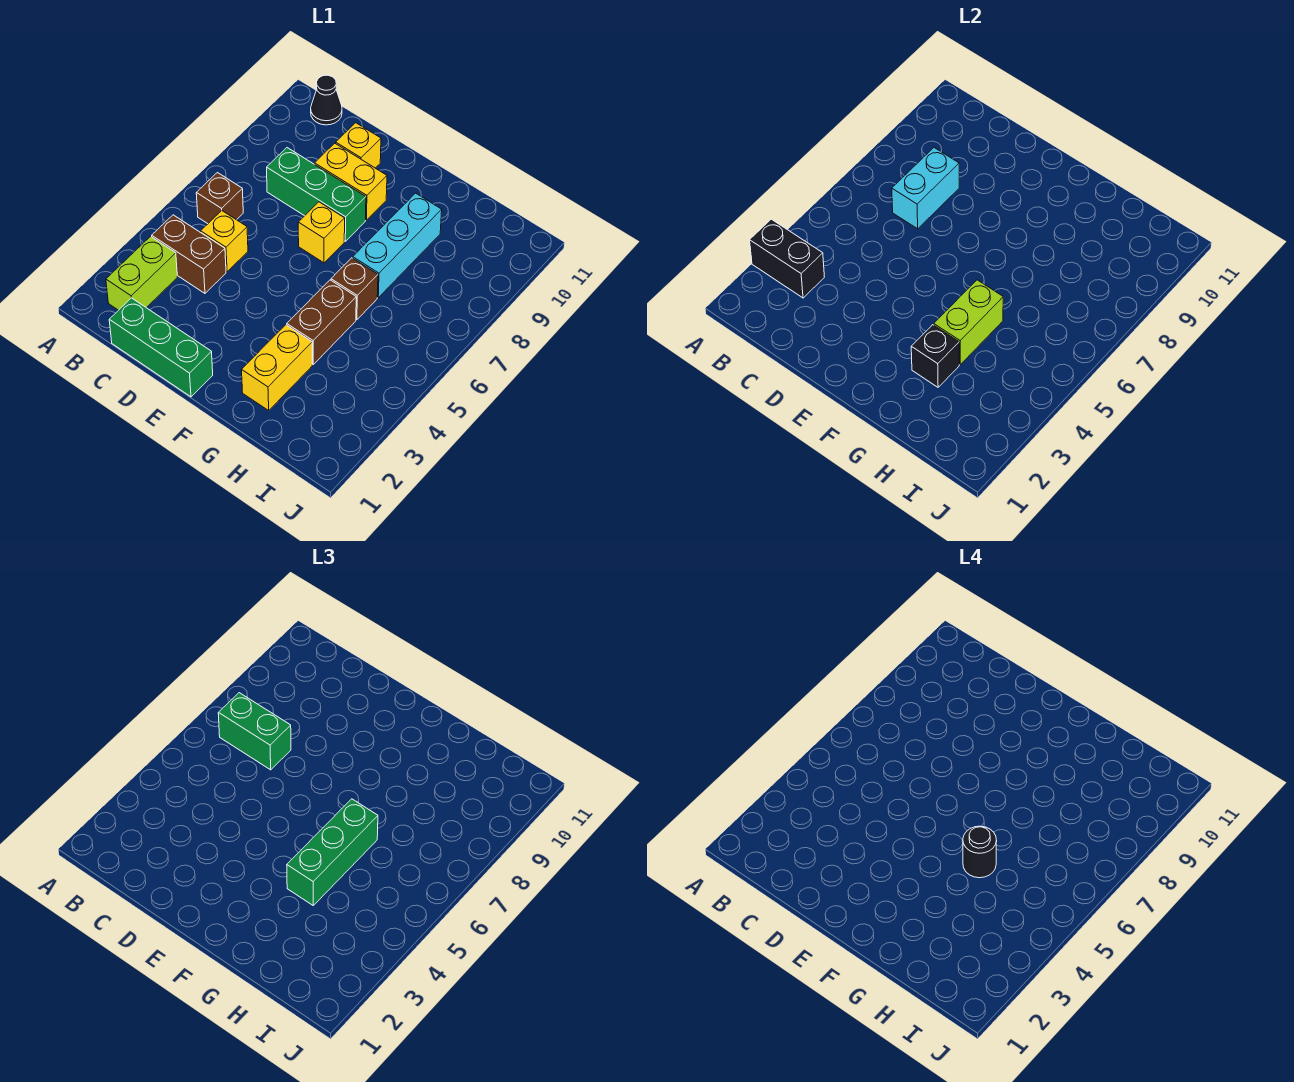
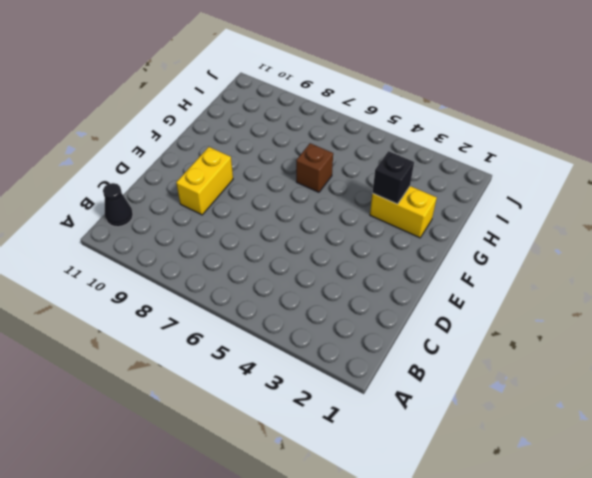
none -> lime brick B2:B3 level 1
none -> brown brick B4:C4 level 1
none -> brown brick B6 level 1

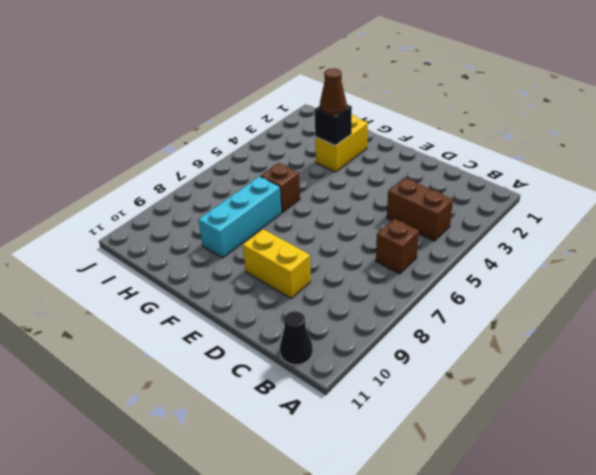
brown cone G3 level 3 -> none
none -> lime brick B2:B3 level 1
none -> green brick C1:E1 level 1
none -> yellow brick C5 level 1

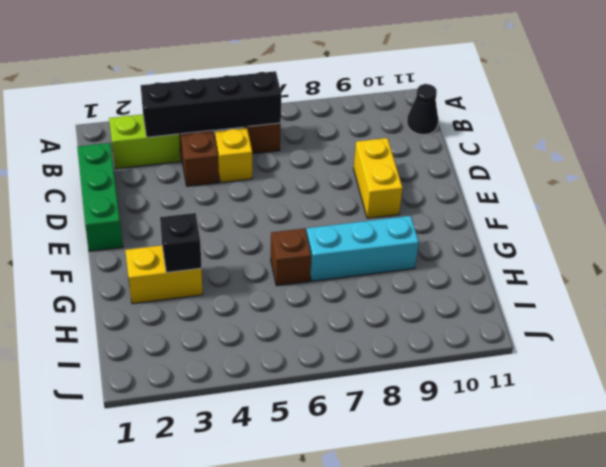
black brick B3:B6 level 2 -> black brick A3:B3 level 2
none -> green brick C8:E8 level 1
none -> yellow brick D10 level 1
none -> yellow brick E7 level 1

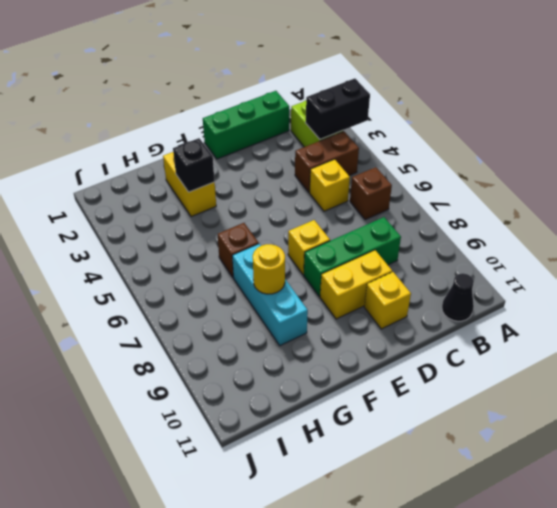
yellow round brick G8 level 2 -> none
none -> brown brick G4:G5 level 1
none -> cyan brick C7:C8 level 2
none -> lime brick G4:G5 level 2

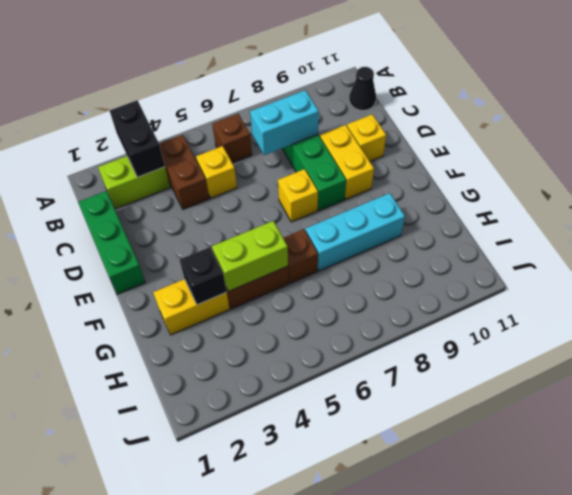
none -> green brick B7:C7 level 3
none -> green brick G4:G6 level 3
none -> black round brick G5 level 4

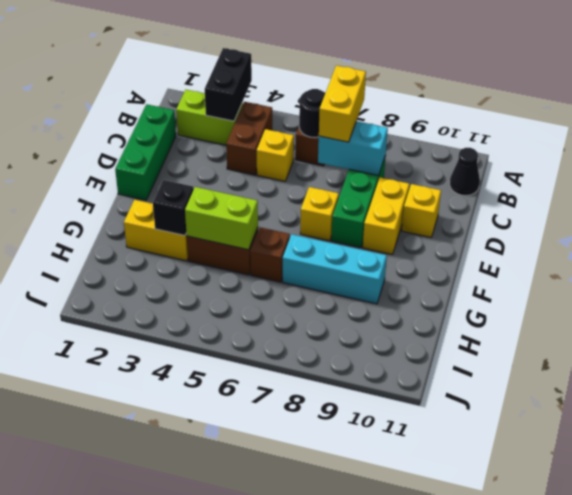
black round brick B6 level 2 -> black round brick G5 level 4
yellow brick B7:C7 level 3 -> green brick B7:C7 level 3
none -> green brick G4:G6 level 3

